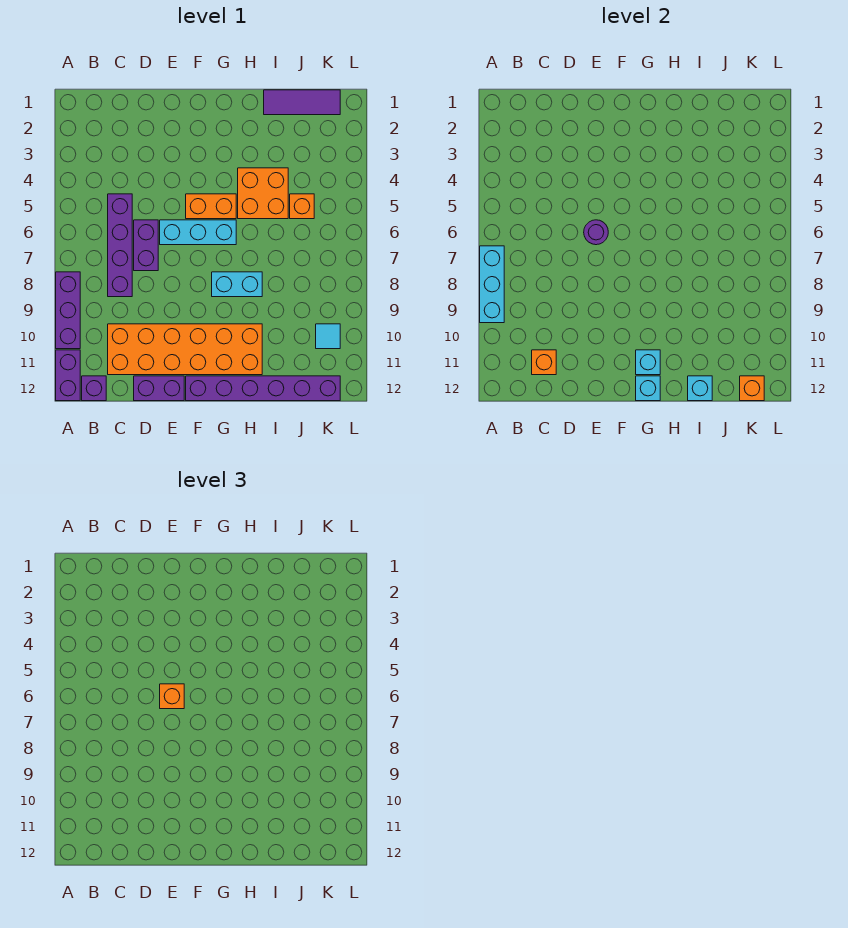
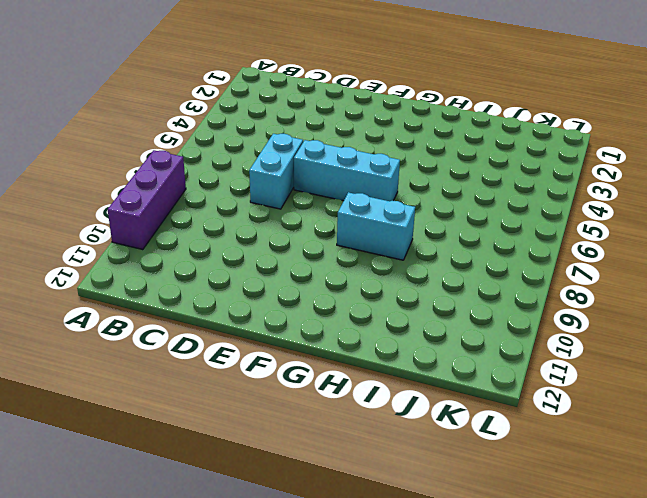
cyan brick D6:D7 level 1 -> purple brick D6:D7 level 1
none -> purple brick A11:A12 level 1
none -> purple brick B12 level 1
none -> purple brick C5:C8 level 1

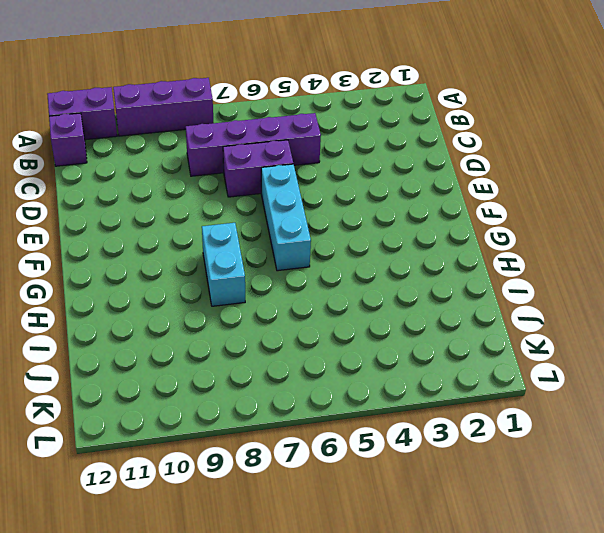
none -> orange brick C10:H11 level 1
none -> purple brick D12:E12 level 1
none -> orange brick F5:G5 level 1

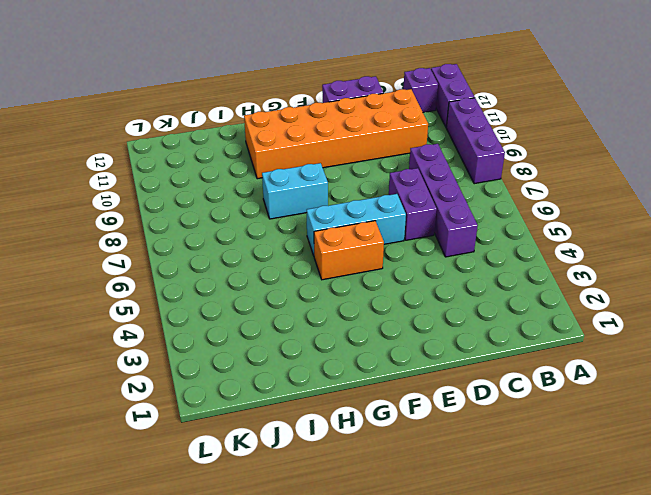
none -> purple brick F12:K12 level 1
none -> orange brick H4:I5 level 1
none -> purple tile I1:K1 level 1

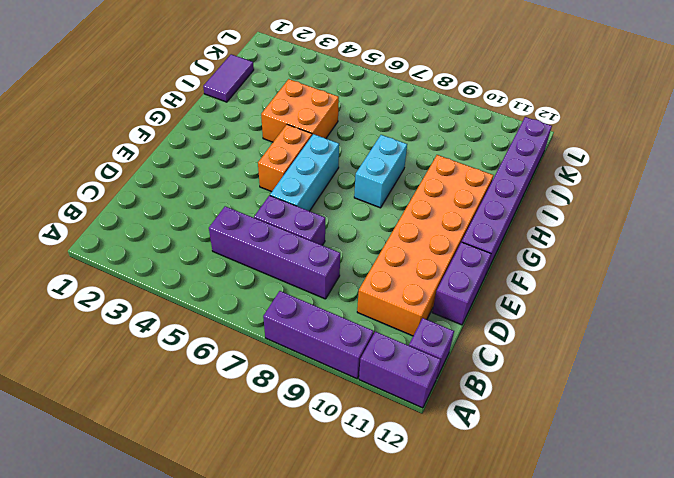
purple tile I1:J1 level 1 -> purple tile I1:K1 level 1
none -> orange brick J5 level 1
none -> cyan tile K10 level 1
none -> cyan brick A7:A9 level 2

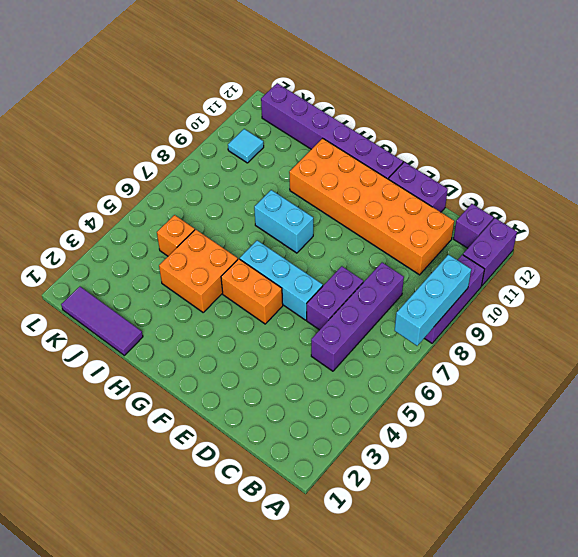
none -> orange brick C11 level 2
none -> purple round brick E6 level 2
none -> cyan brick G11 level 2

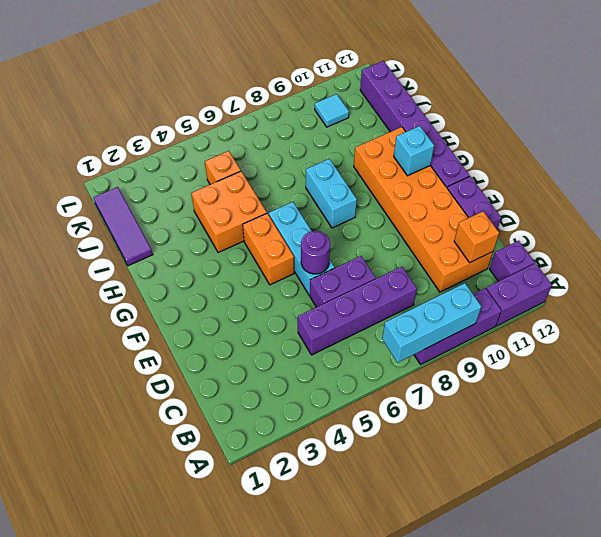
none -> cyan brick G12 level 2
none -> cyan brick I12 level 2
none -> orange brick K12 level 2

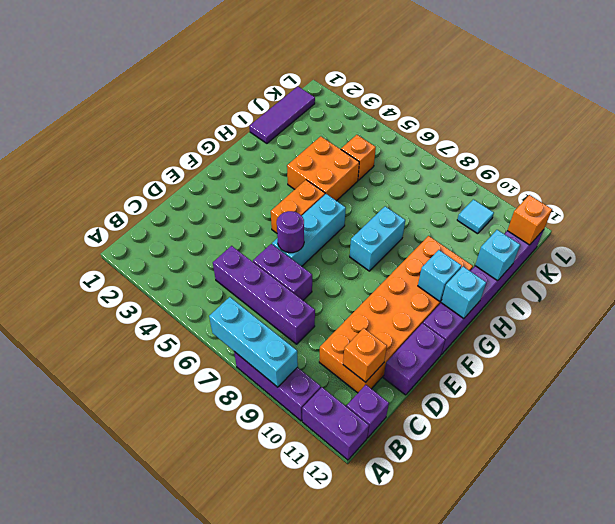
none -> orange brick E6 level 3

